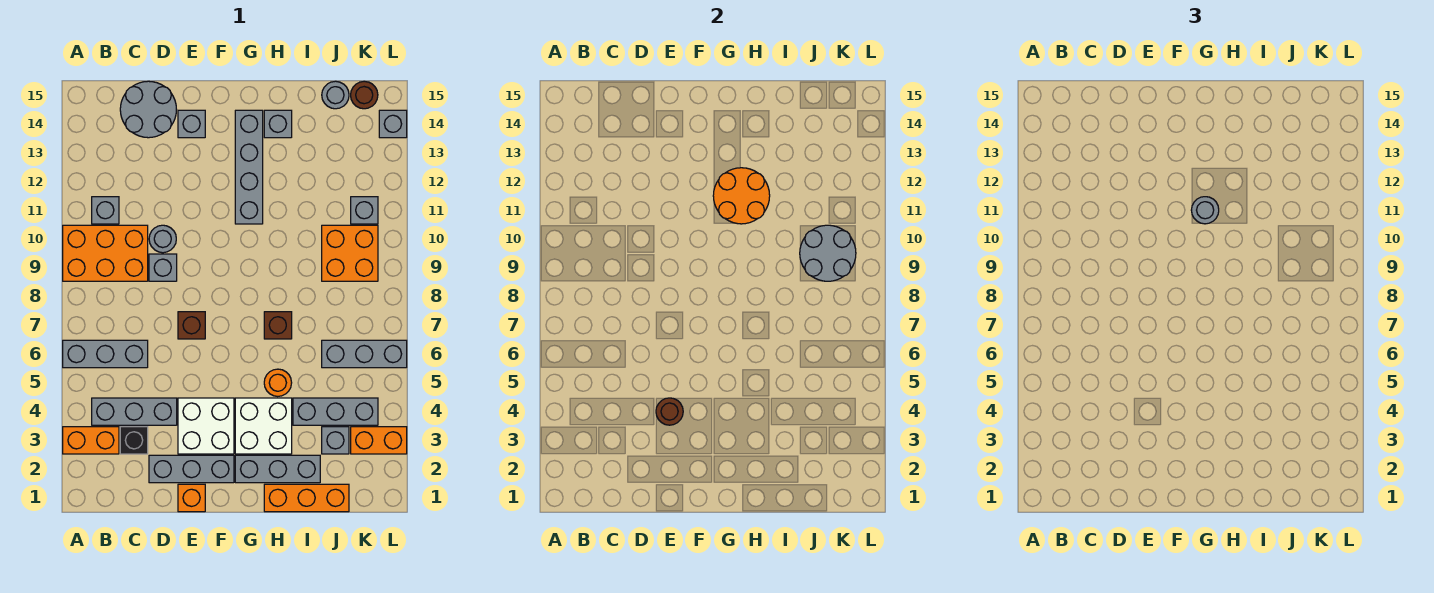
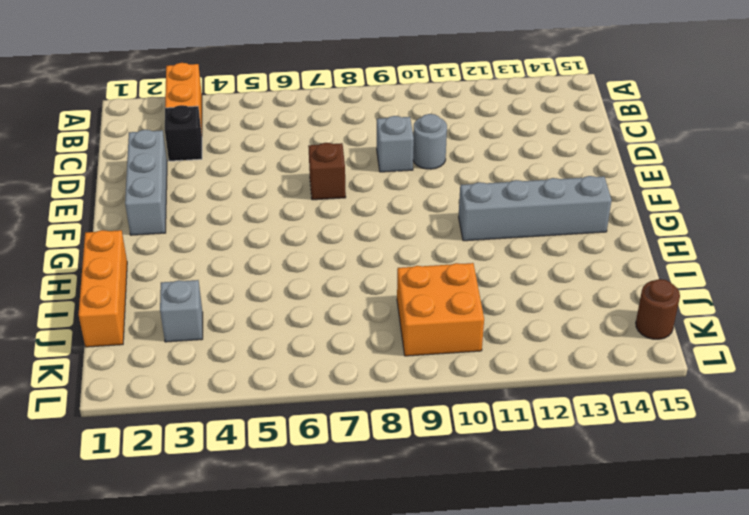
none -> grey brick A6:C6 level 1
none -> orange brick A9:C10 level 1
none -> grey brick B4:D4 level 1
none -> grey brick B11 level 1

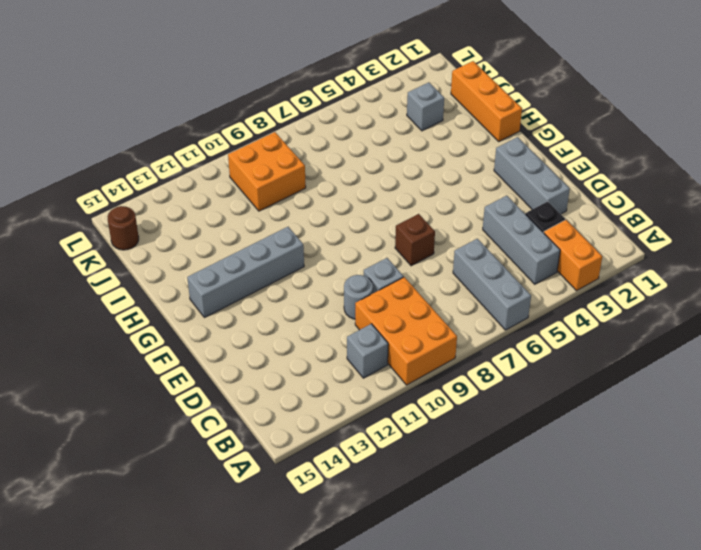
none -> grey round brick C14:D15 level 1
none -> orange brick E1 level 1
none -> white brick E3:F4 level 1
none -> grey brick E14 level 1

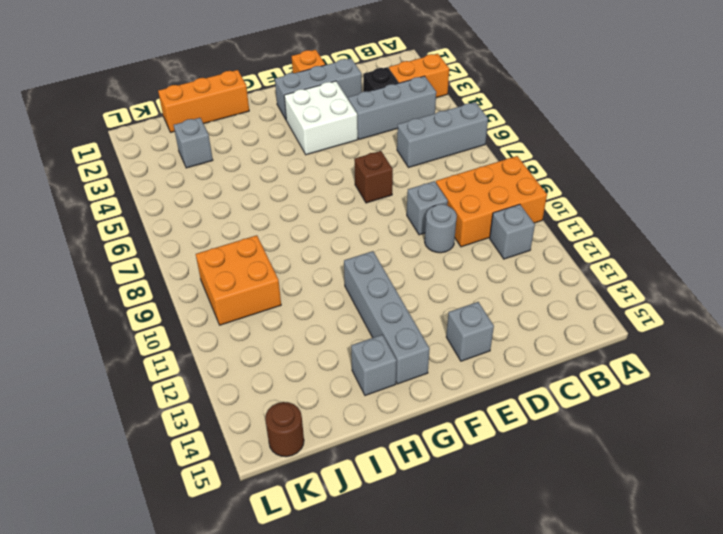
none -> grey round brick C14:D15 level 1
none -> grey brick G2:I2 level 1
none -> white brick G3:H4 level 1
none -> orange round brick H5 level 1

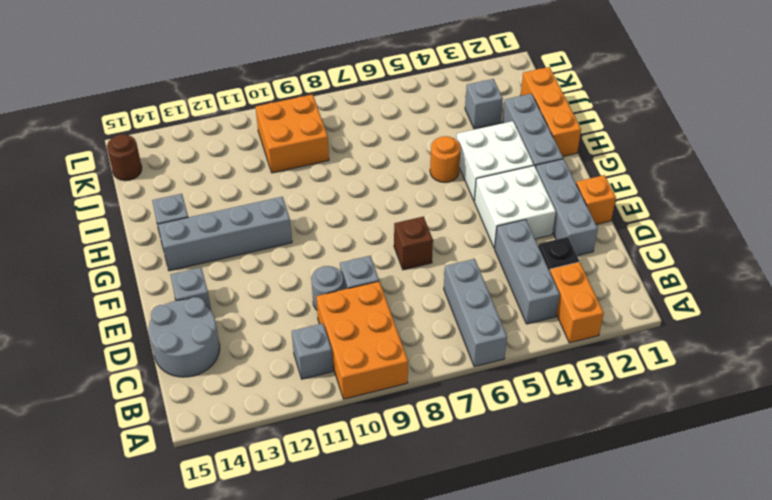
none -> brown brick H7 level 1
none -> grey brick I4:K4 level 1
none -> grey brick J6:L6 level 1
none -> grey round brick J15 level 1

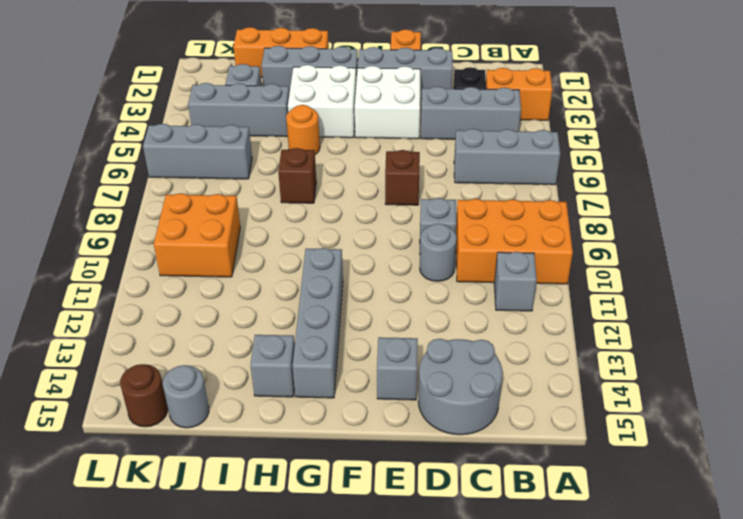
none -> orange brick K3:L3 level 1
none -> grey brick K11 level 1
none -> grey brick L14 level 1
none -> brown round brick E4 level 2

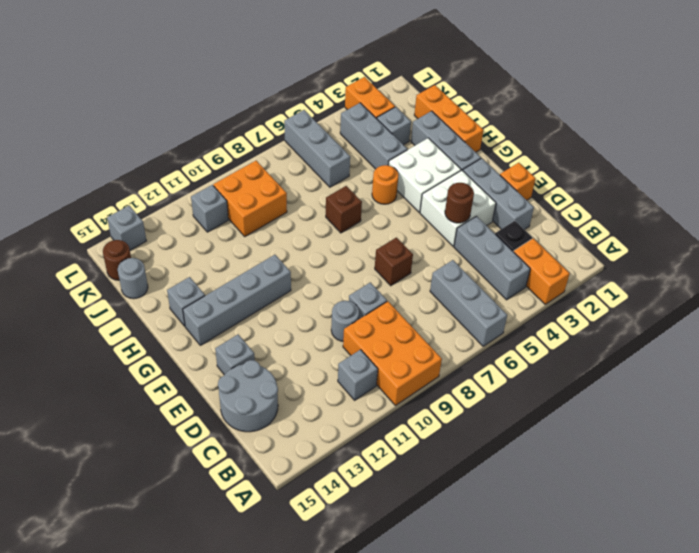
none -> orange round brick G11:H12 level 2
none -> grey round brick J9:K10 level 2
none -> grey round brick G11 level 3

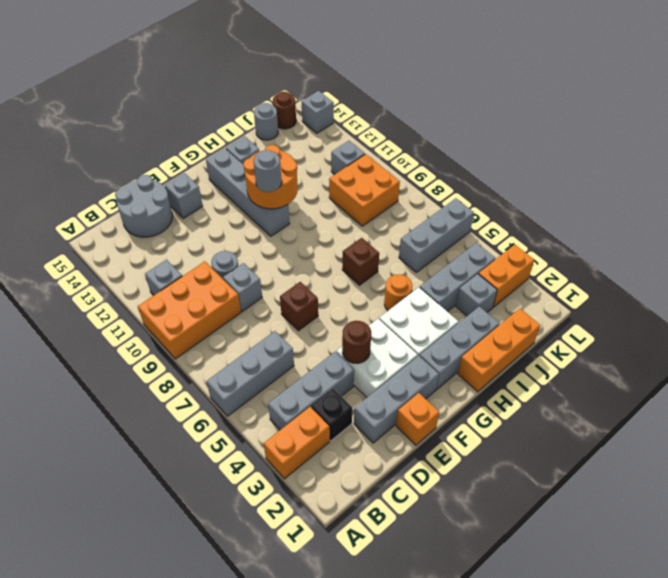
none -> grey round brick J9:K10 level 2

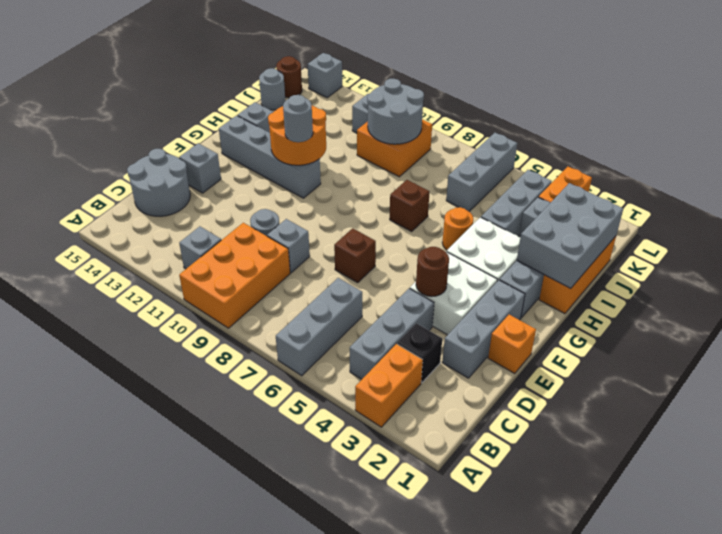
grey brick H1:J2 level 2 -> none

